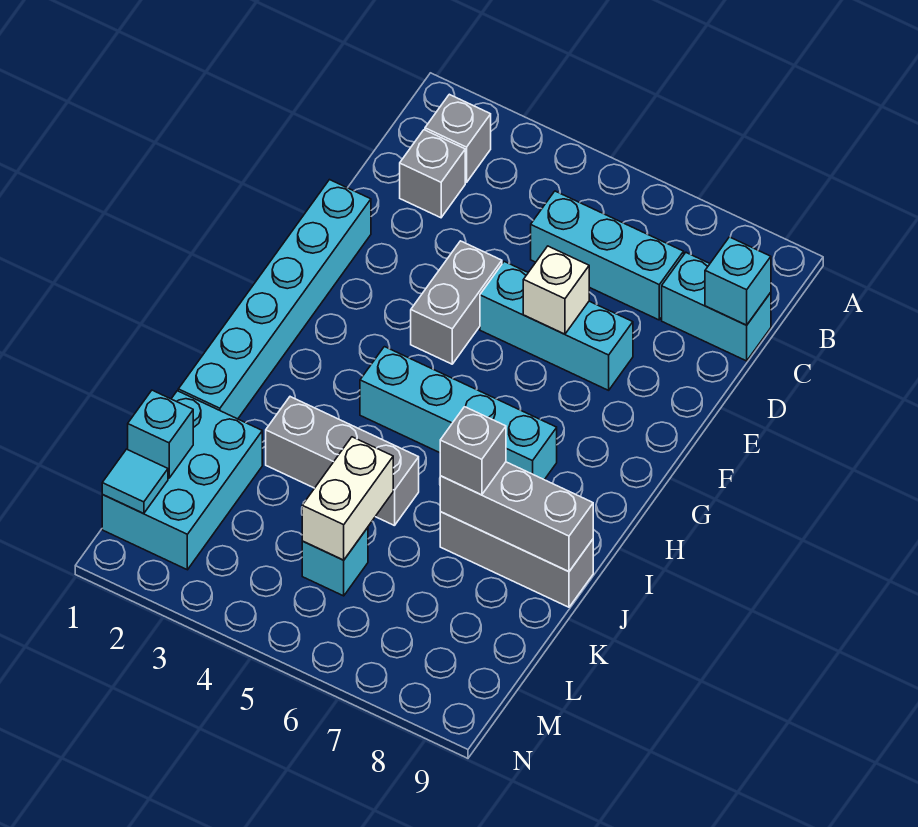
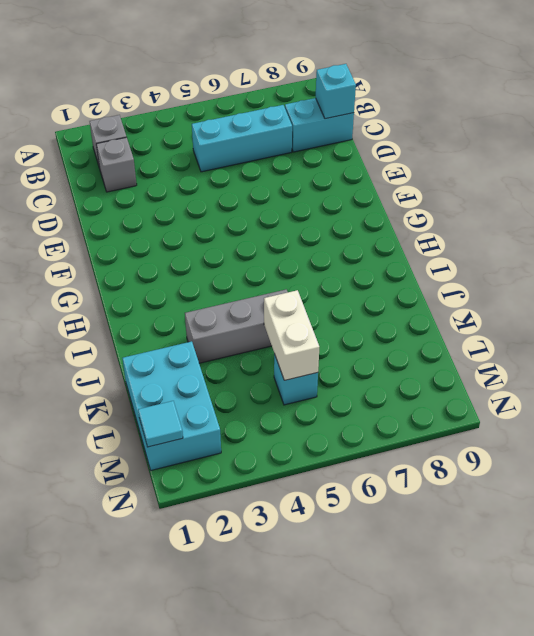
none -> cyan brick E1:J1 level 1
none -> grey brick E4:F4 level 1
none -> cyan brick E5:E7 level 1

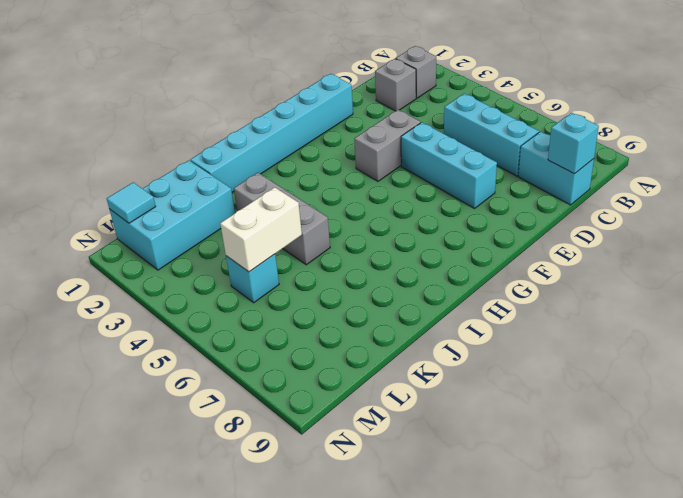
none -> cyan brick H4:H7 level 1
none -> grey brick J7:J9 level 1
none -> white brick E6 level 2

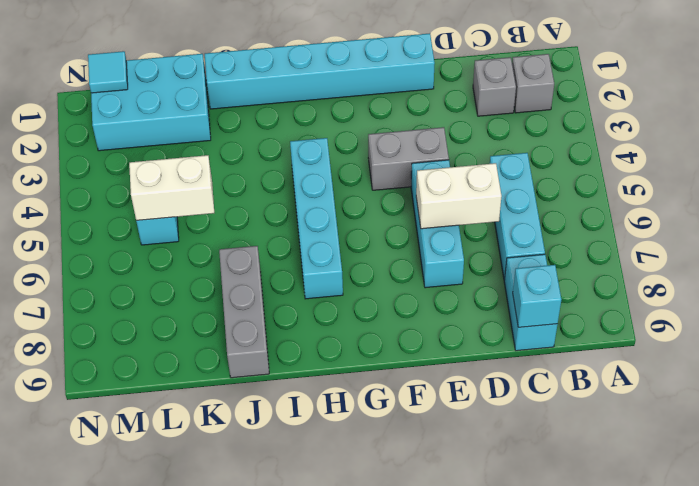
white brick D6:E6 level 2 -> white brick E6 level 2
none -> grey brick J3:J5 level 1
none -> grey brick J7:J9 level 2
none -> cyan brick L1 level 2

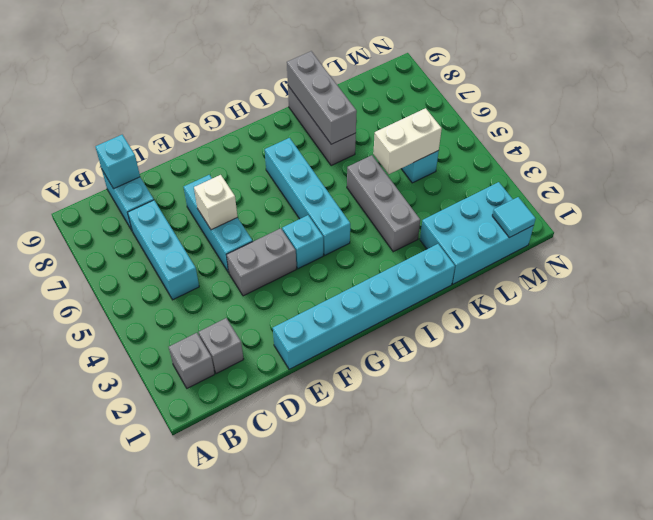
cyan brick G4 level 1 -> cyan brick L1 level 2
none -> grey brick J7 level 3

